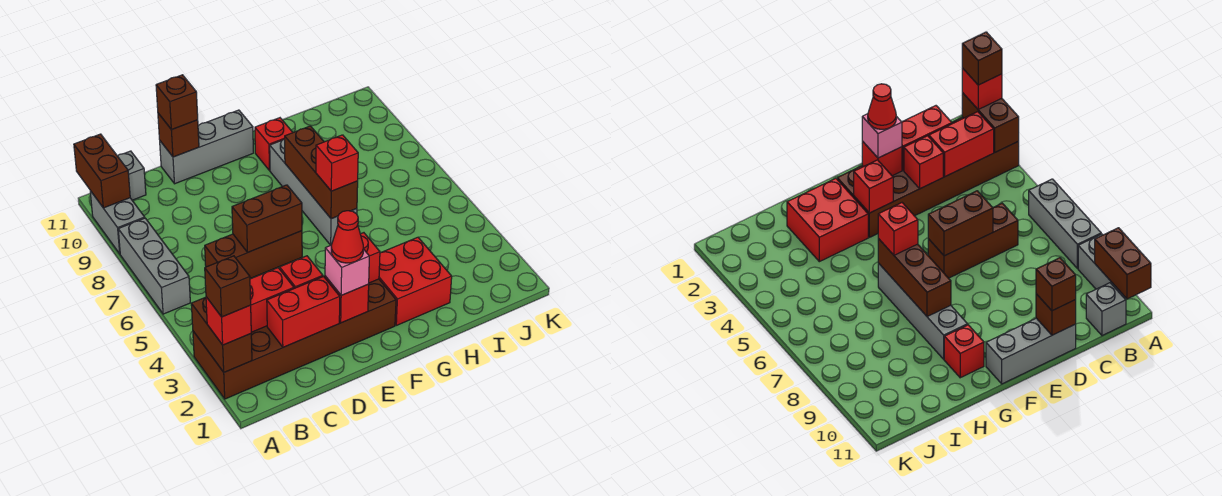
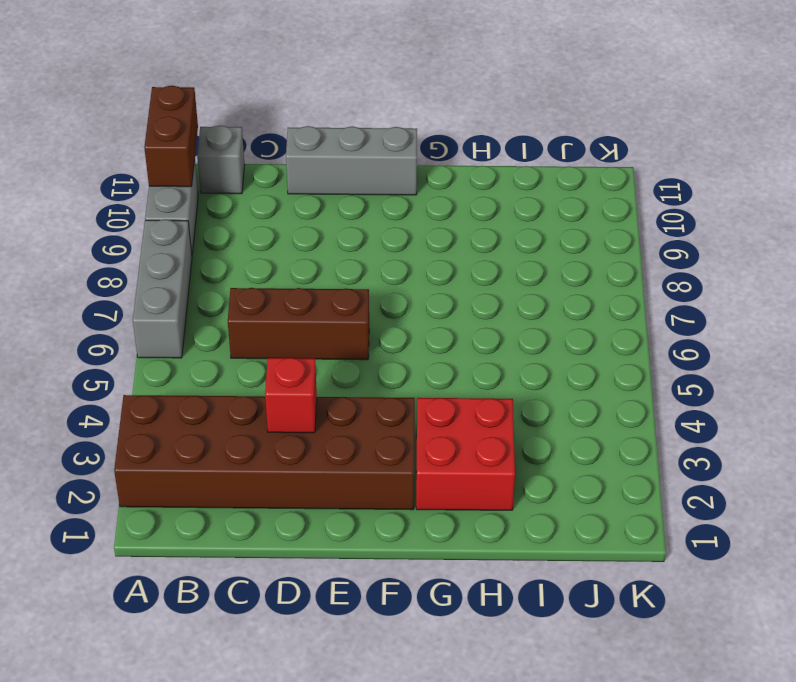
none -> grey brick G6:G9 level 1
none -> red brick G10 level 1
none -> brown brick A2:A3 level 2

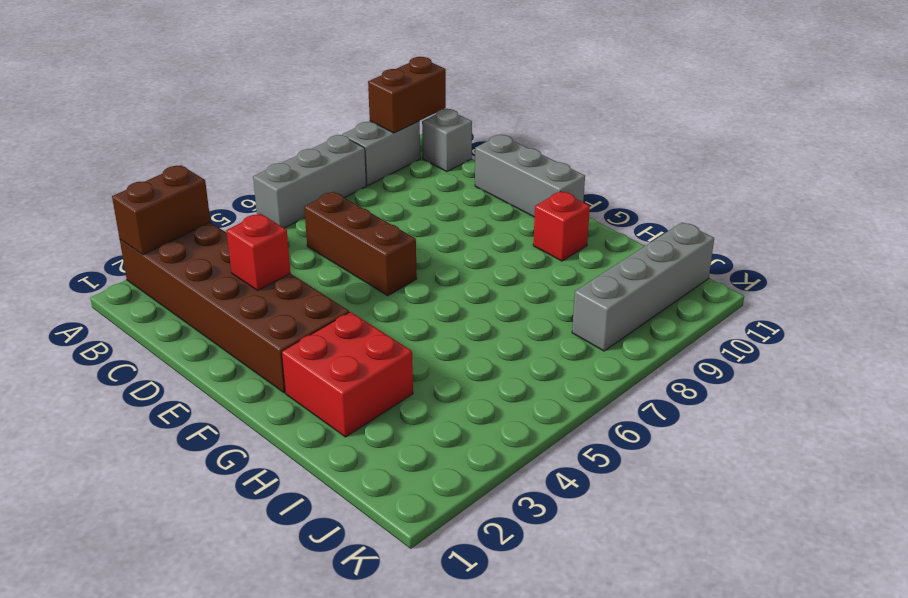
grey brick J8:J11 level 1 -> grey brick G6:G9 level 1
none -> red brick B3:C3 level 2
none -> red brick C2:D2 level 2
none -> brown brick D6:E6 level 2

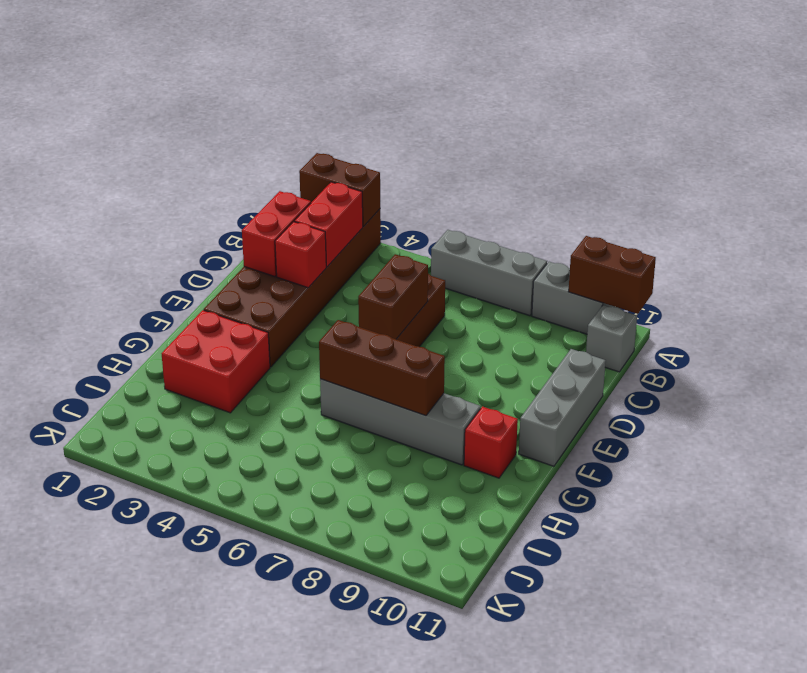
none -> brown brick D11 level 2
none -> red brick E2 level 2
none -> red brick F3 level 2

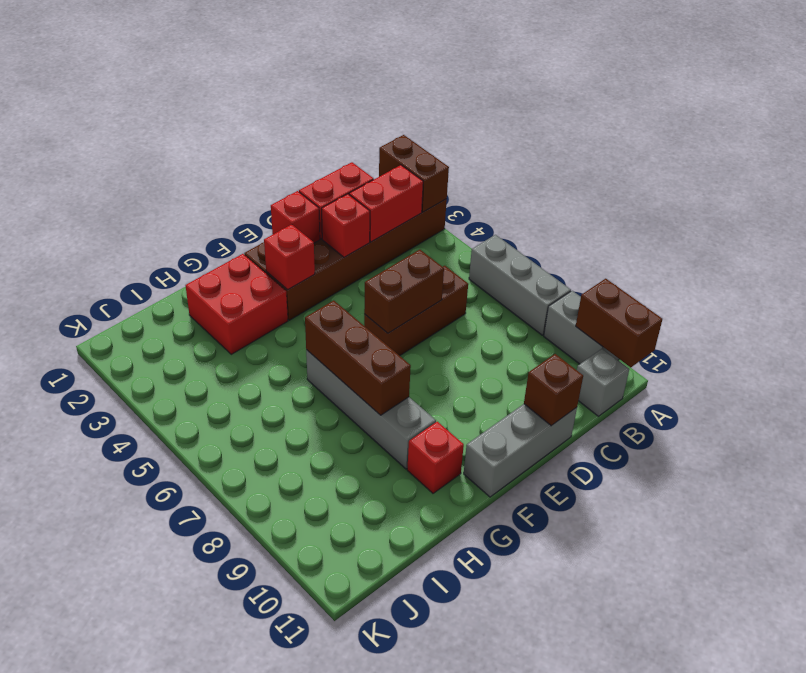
none -> red brick A2 level 3
none -> brown brick D11 level 3
none -> pink brick E2 level 3

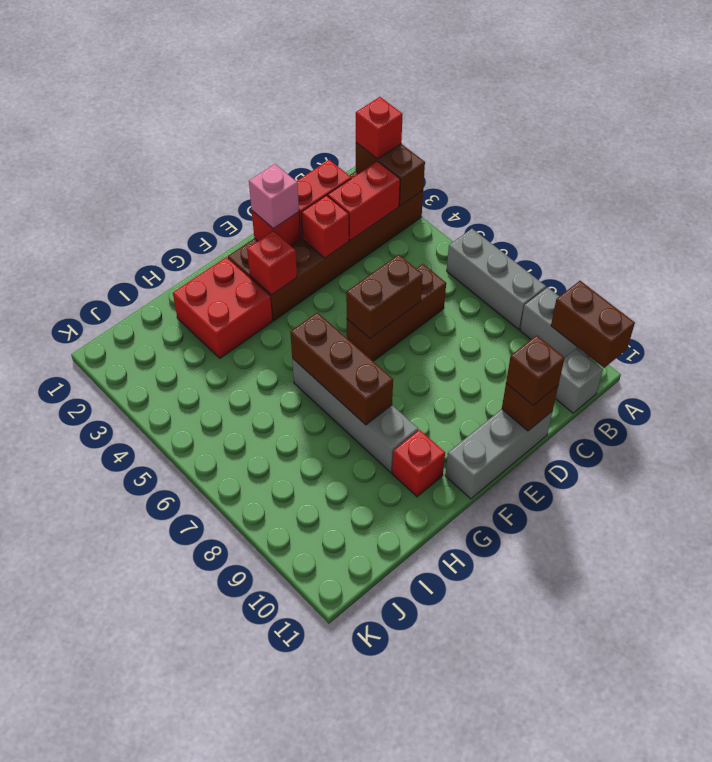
none -> red brick G6 level 3
none -> brown brick A2 level 4
none -> red cone E2 level 4

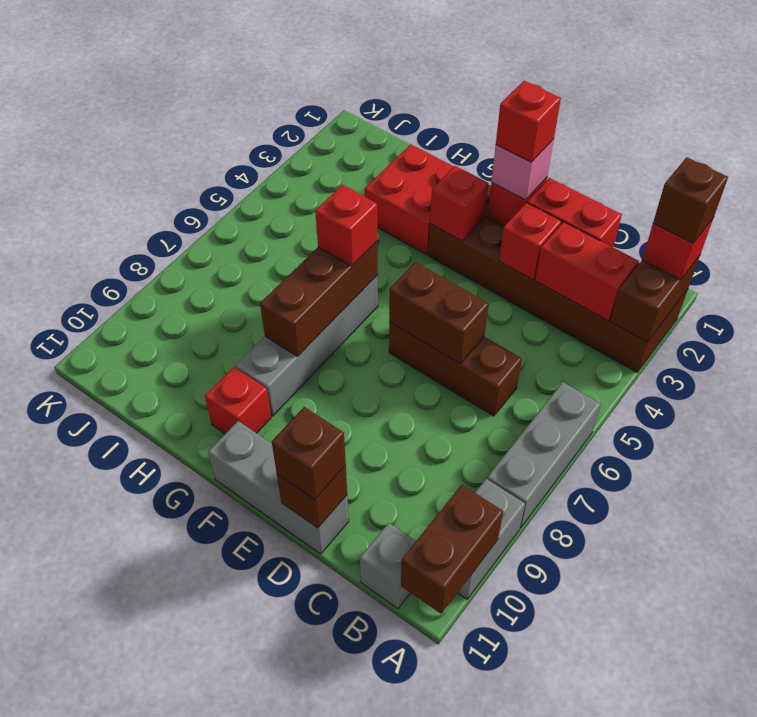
red brick E2 level 4 -> red cone E2 level 4

